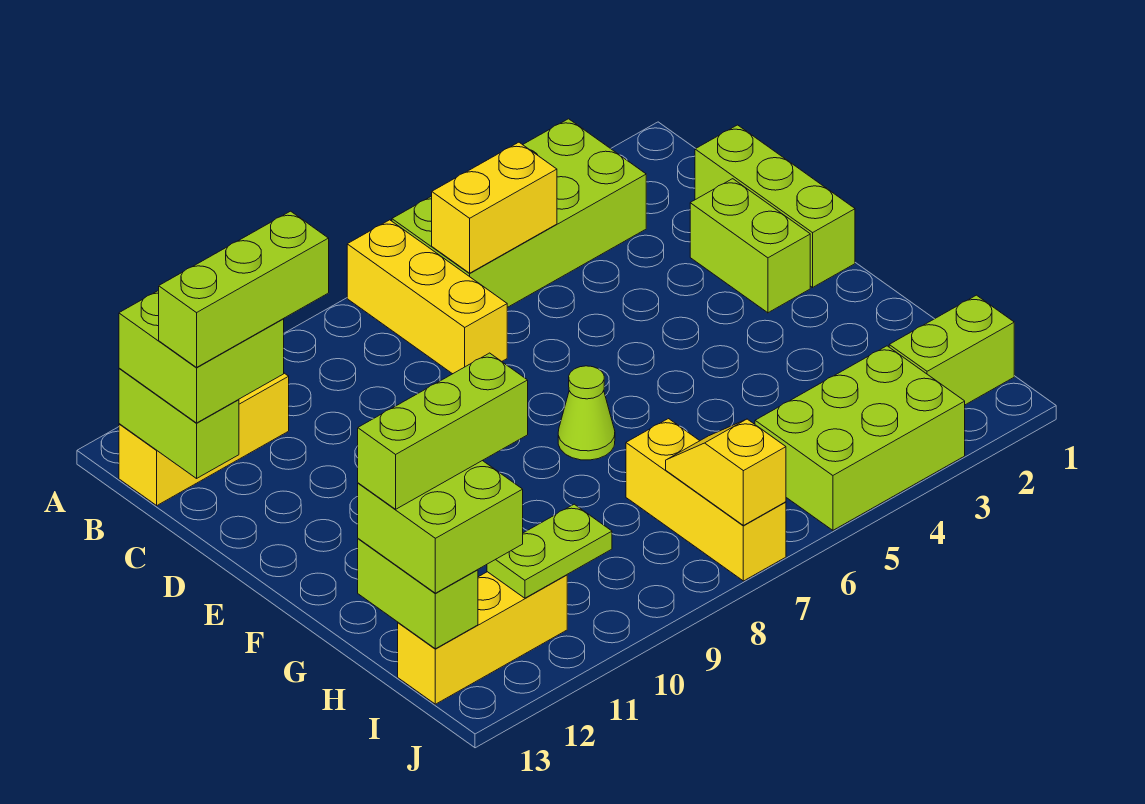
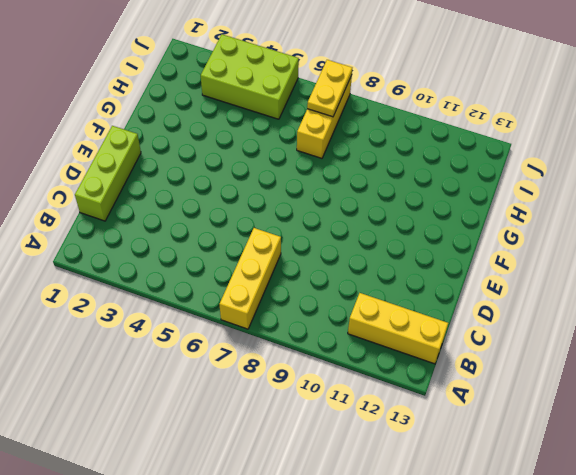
yellow plate I7:J7 level 2 -> yellow slope I7:J7 level 2 top J
none -> lime brick A3:B6 level 1
none -> lime brick D2:E2 level 1
none -> lime cone F7 level 1

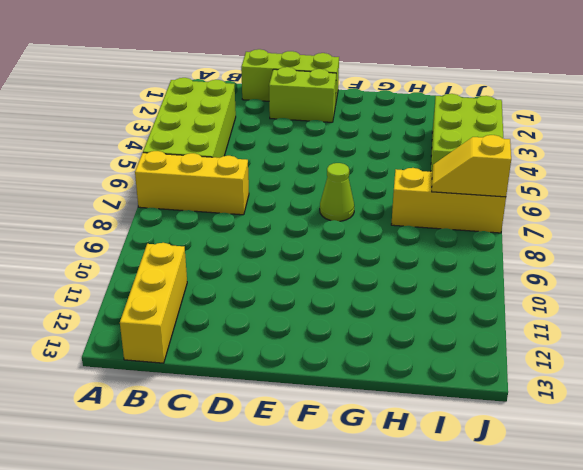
none -> lime brick I1:I2 level 1
none -> yellow brick I11:I13 level 1
none -> yellow brick B5:B6 level 2

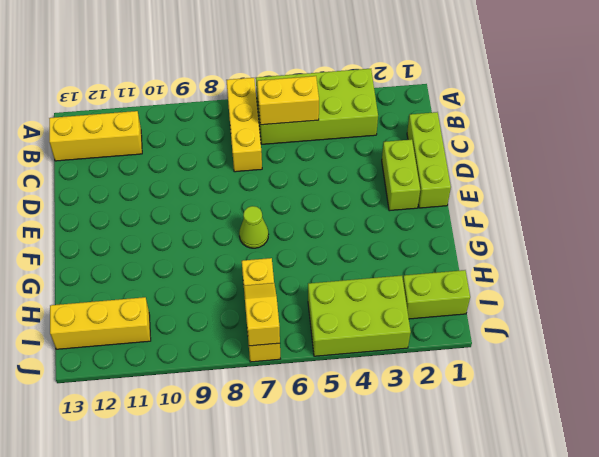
none -> lime brick B13:C13 level 2
none -> lime brick H13:I13 level 2
none -> lime plate I10:I11 level 2

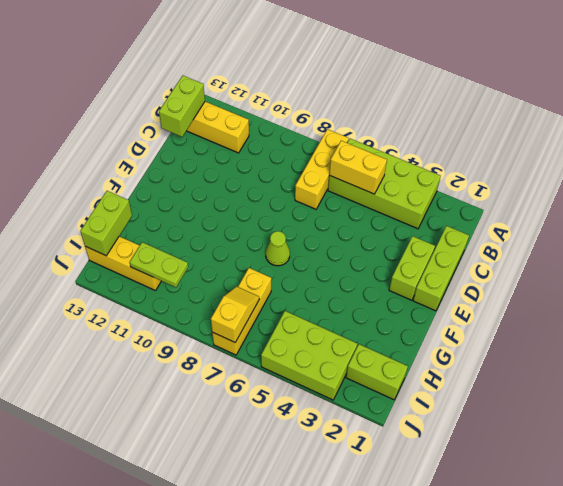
none -> lime brick B12:C13 level 3
none -> lime brick H12:I13 level 3
none -> lime brick C11:C13 level 4

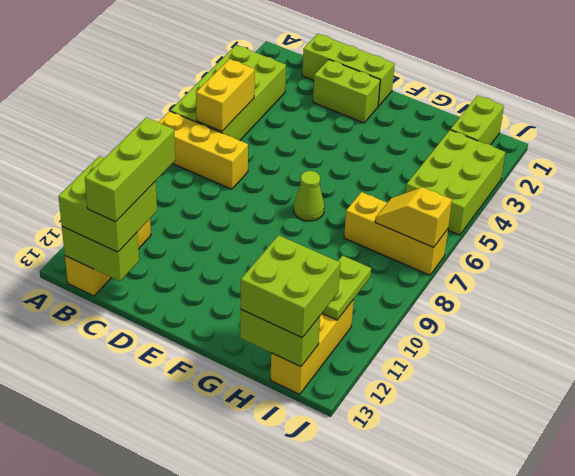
none -> lime brick H11:H13 level 4

